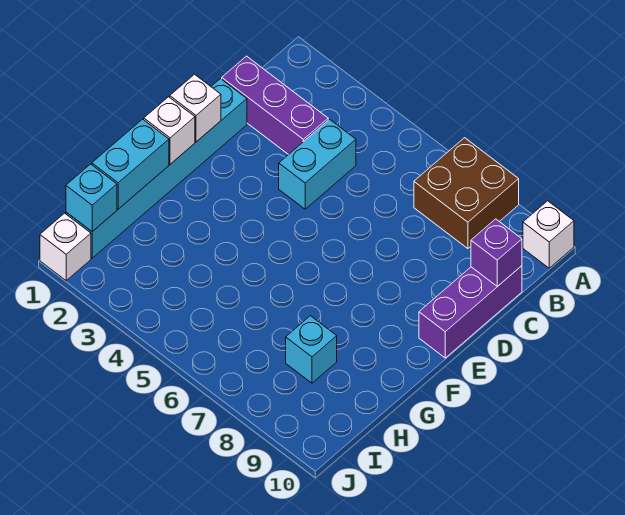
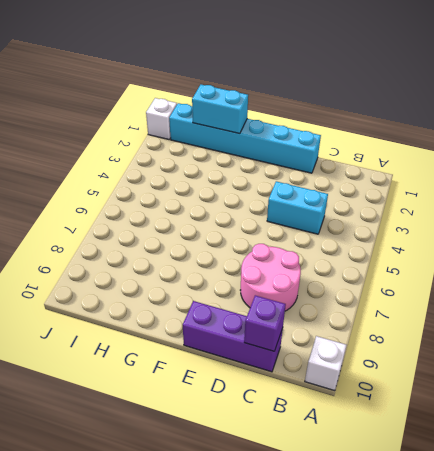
pink round brick C7:D8 level 1 -> none
none -> brown brick A7:B8 level 1
none -> purple brick C1:C3 level 1
none -> cyan brick H8 level 1

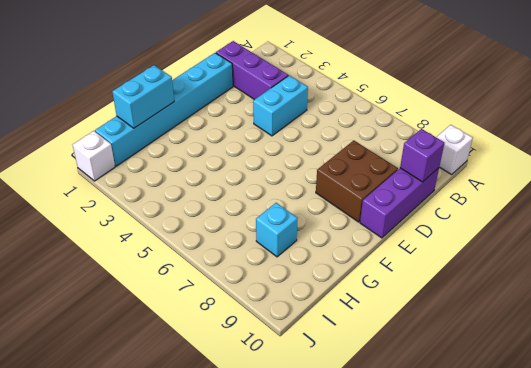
brown brick D8:E9 level 1 -> brown brick A7:B8 level 1
none -> white brick E1 level 2
none -> white brick F1 level 2
none -> cyan brick I1 level 2

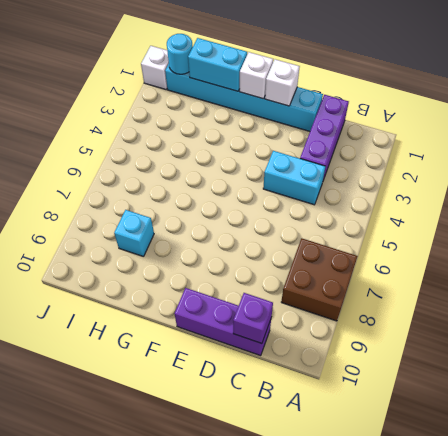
cyan round brick I1 level 2 -> cyan brick I1 level 2
none -> white brick A10 level 1

